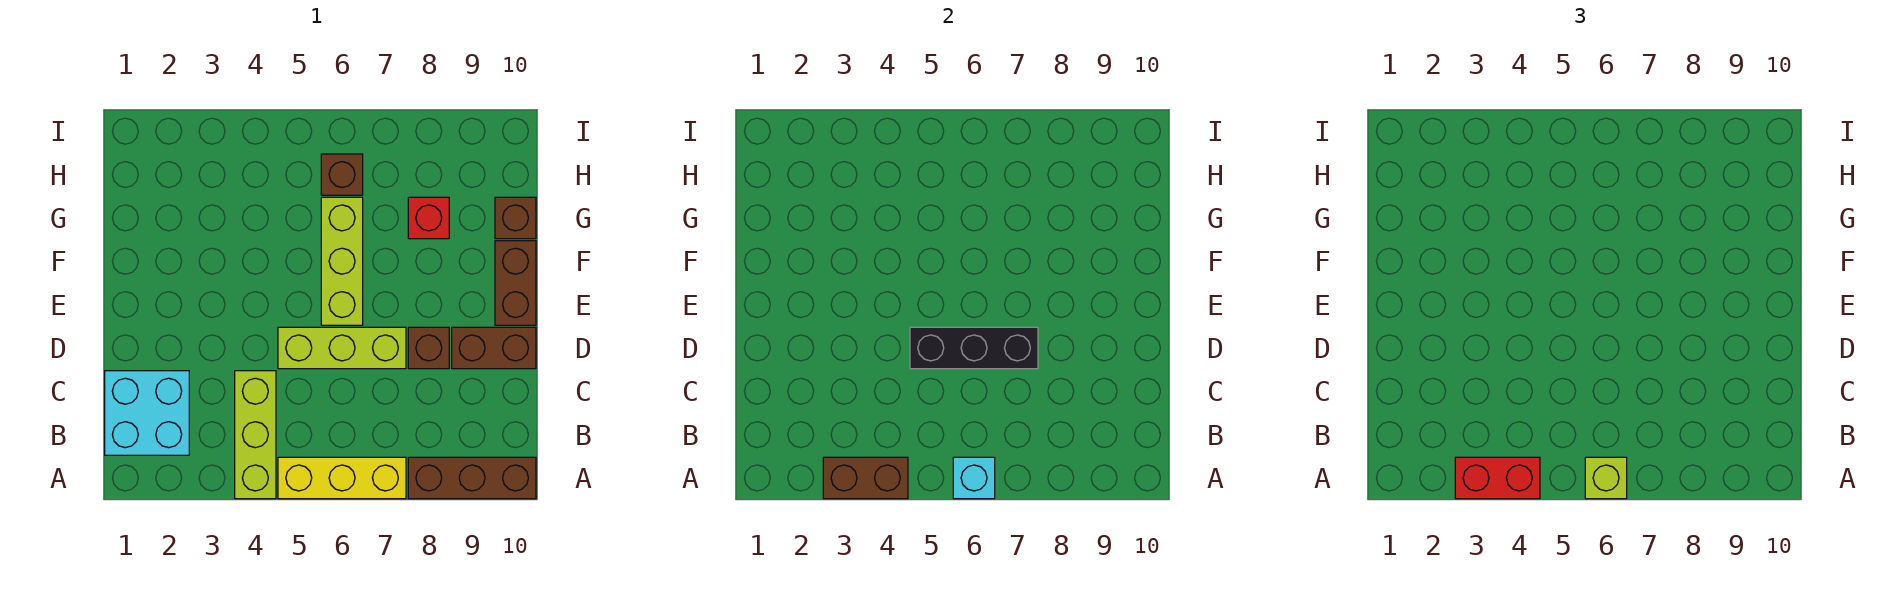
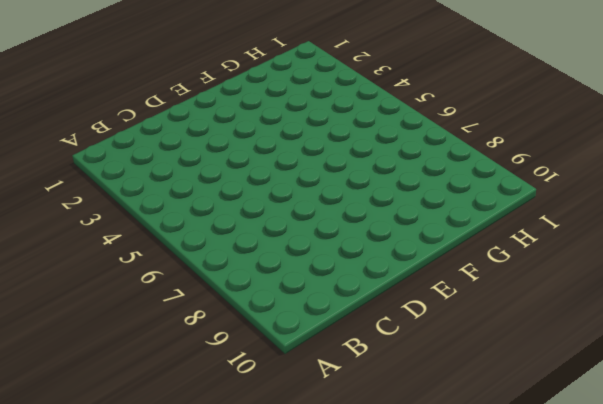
none -> lime brick A4:C4 level 1
none -> yellow brick A5:A7 level 1
none -> brown brick A8:A10 level 1

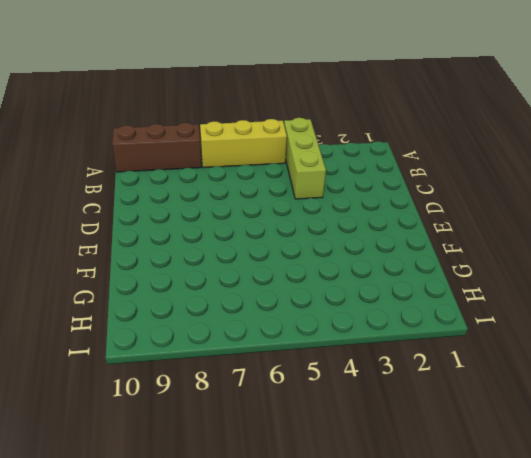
none -> cyan brick B1:C2 level 1
none -> lime brick D5:D7 level 1
none -> brown brick D8 level 1

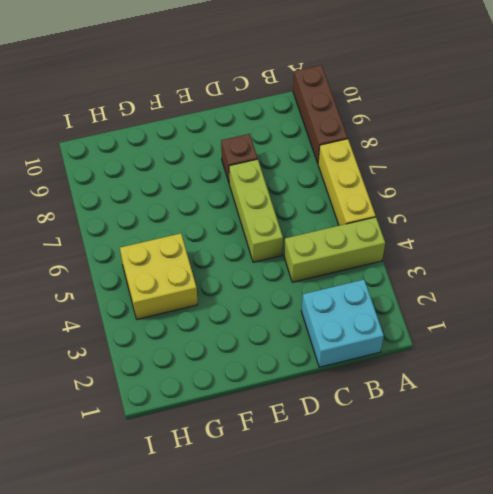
yellow brick G4:H5 level 1 -> none
none -> brown brick D9:D10 level 1
none -> lime brick E6:G6 level 1
none -> brown brick E10:F10 level 1

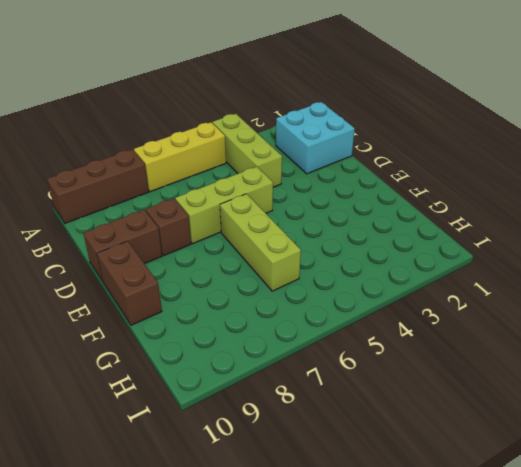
none -> red brick G8 level 1
none -> brown brick G10 level 1
none -> brown brick H6 level 1

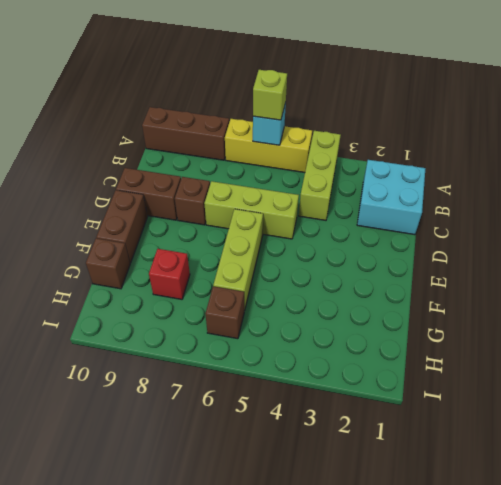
none -> brown brick A3:A4 level 2
none -> black brick D5:D7 level 2
none -> red brick A3:A4 level 3

